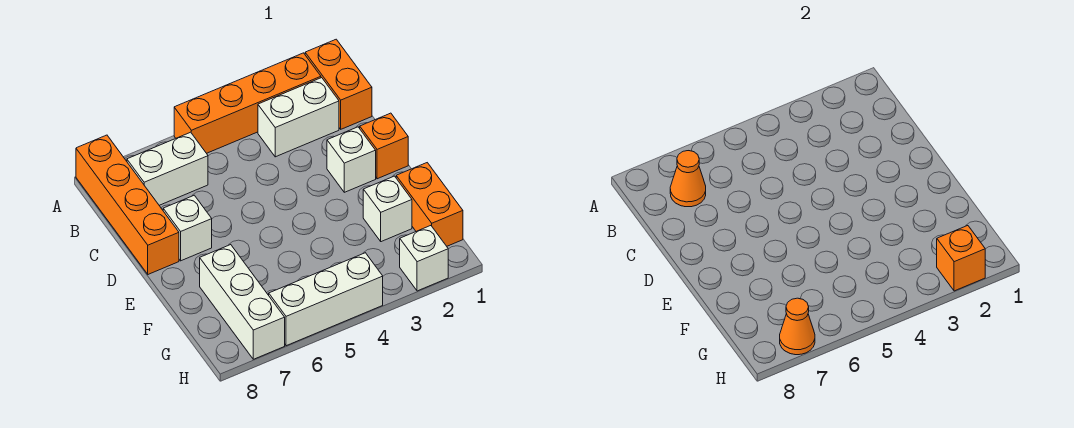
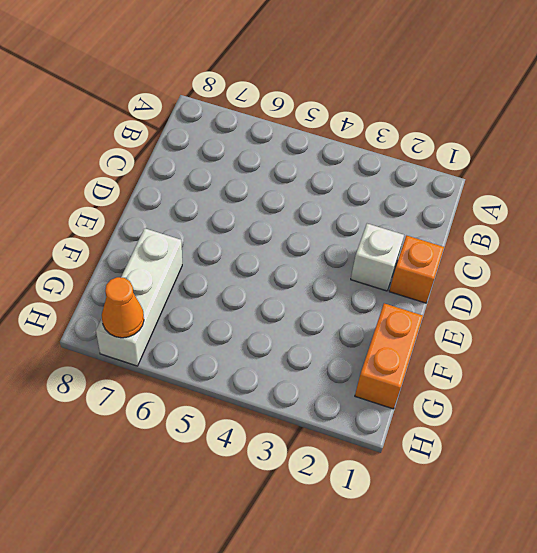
none -> orange brick A1:B1 level 1
none -> orange brick A2:A5 level 1
none -> orange brick A8:D8 level 1

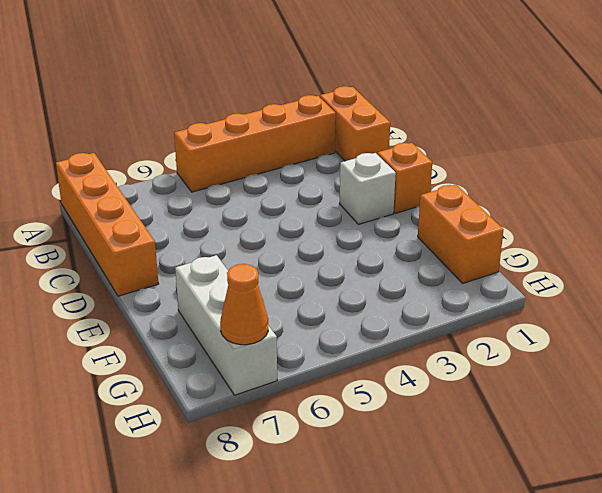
none -> white brick B2:B3 level 1
none -> white brick B6:B7 level 1
none -> white brick D7 level 1

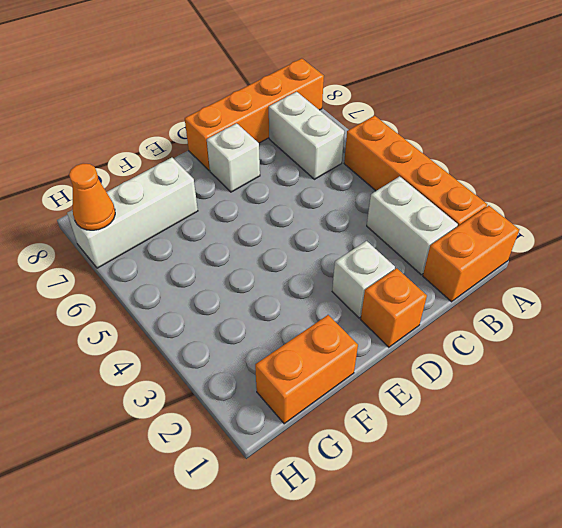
none -> white brick F2 level 1
none -> white brick H2 level 1
none -> white brick H4:H6 level 1

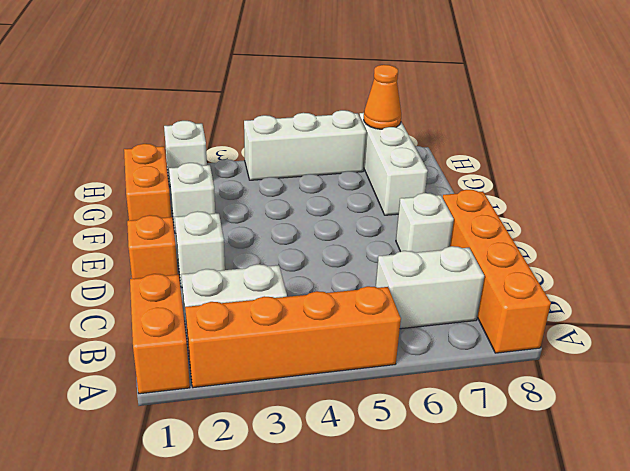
none -> orange cone B7 level 2
none -> orange brick H2 level 2

